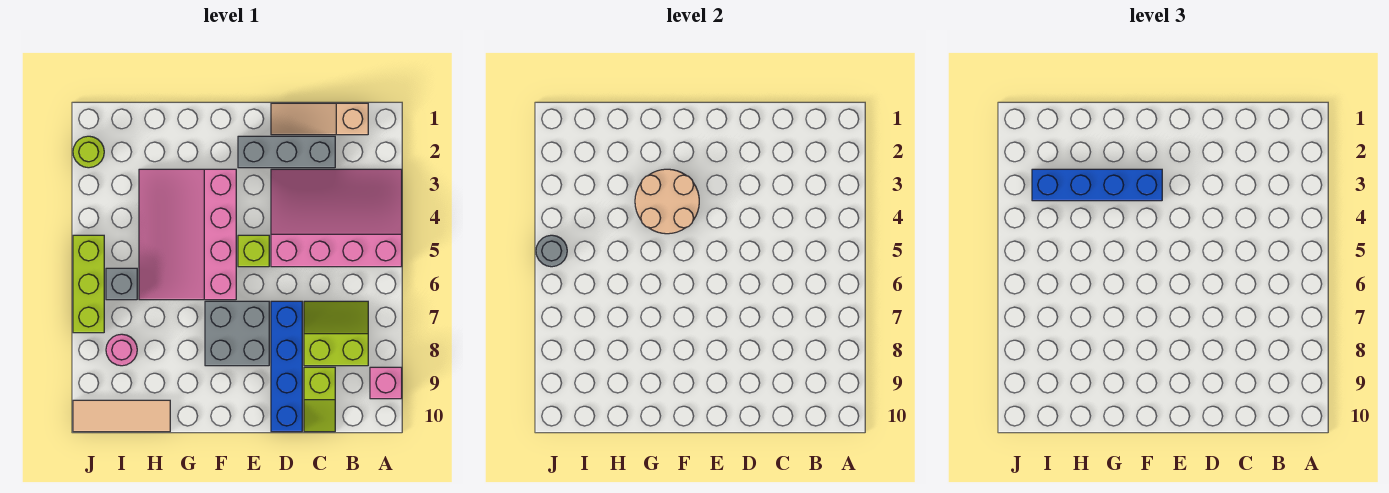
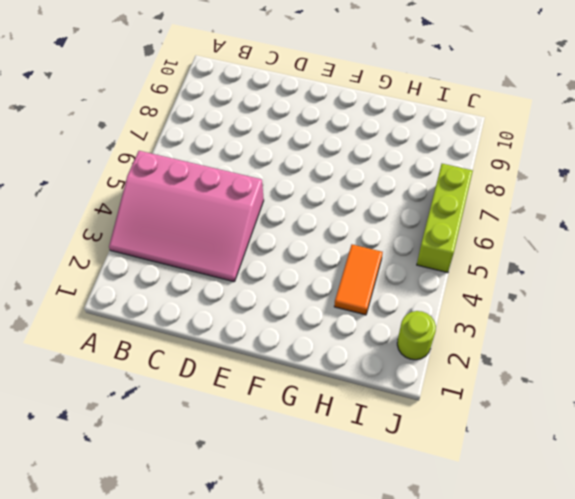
orange tile H3:H4 level 1 -> pink slope F3:H6 level 1 top F
none -> pink brick A9 level 1
none -> tan slope B1:D1 level 1 top B
none -> lime slope B7:C8 level 1 top 8

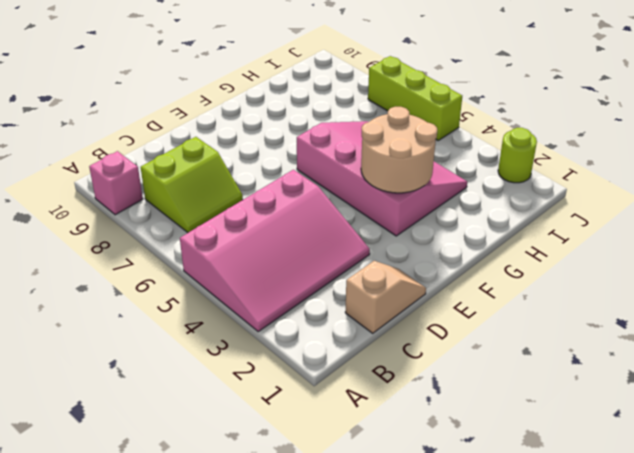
tan slope C1:D1 level 1 top C -> tan slope B1:D1 level 1 top B
none -> grey brick C2:E2 level 1
none -> lime slope C9:C10 level 1 top 9
none -> blue brick D7:D10 level 1

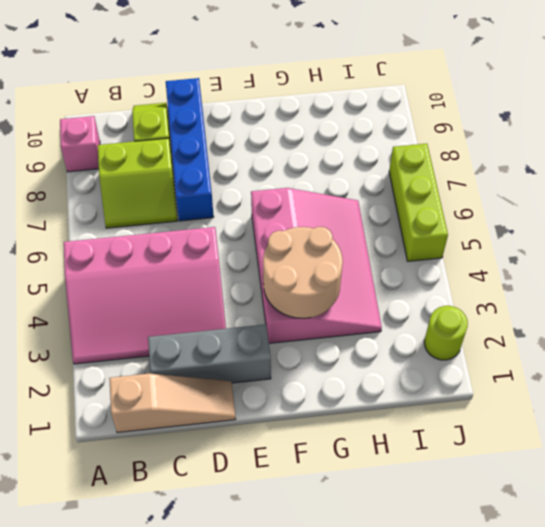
none -> lime brick E5 level 1
none -> grey brick E7:F8 level 1
none -> tan tile H10:J10 level 1

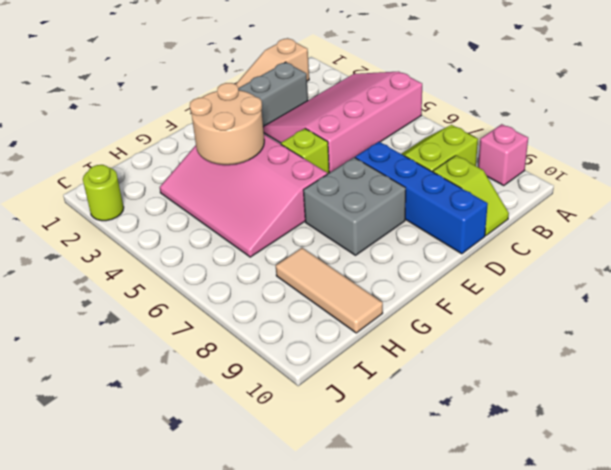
tan tile H8:H10 level 1 -> tan tile H10:J10 level 1
none -> grey brick I6 level 1
none -> pink round brick I8 level 1
none -> lime brick J5:J7 level 1

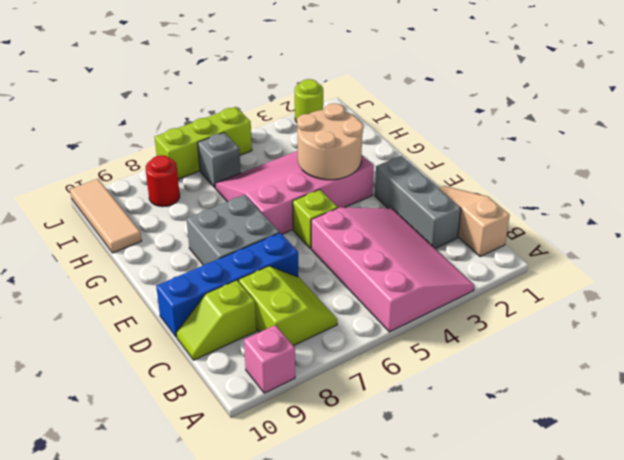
red round brick I8 level 1 -> pink round brick I8 level 1
none -> grey round brick J5 level 2
none -> blue brick F3:I3 level 3

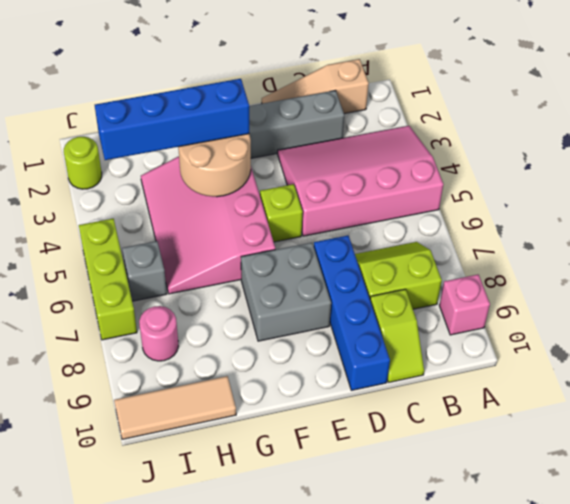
none -> grey round brick J5 level 2

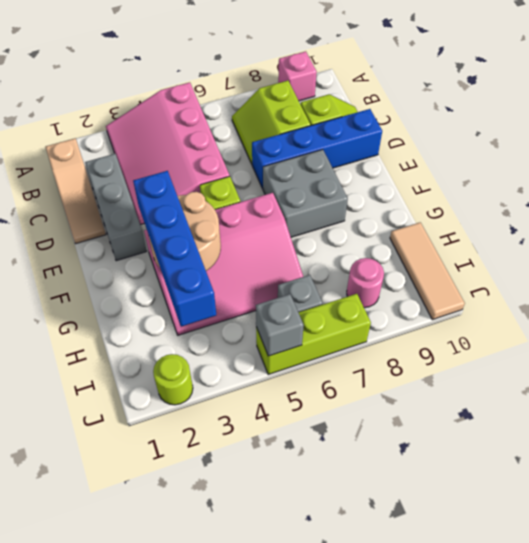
grey brick J5 level 2 -> grey round brick J5 level 2

